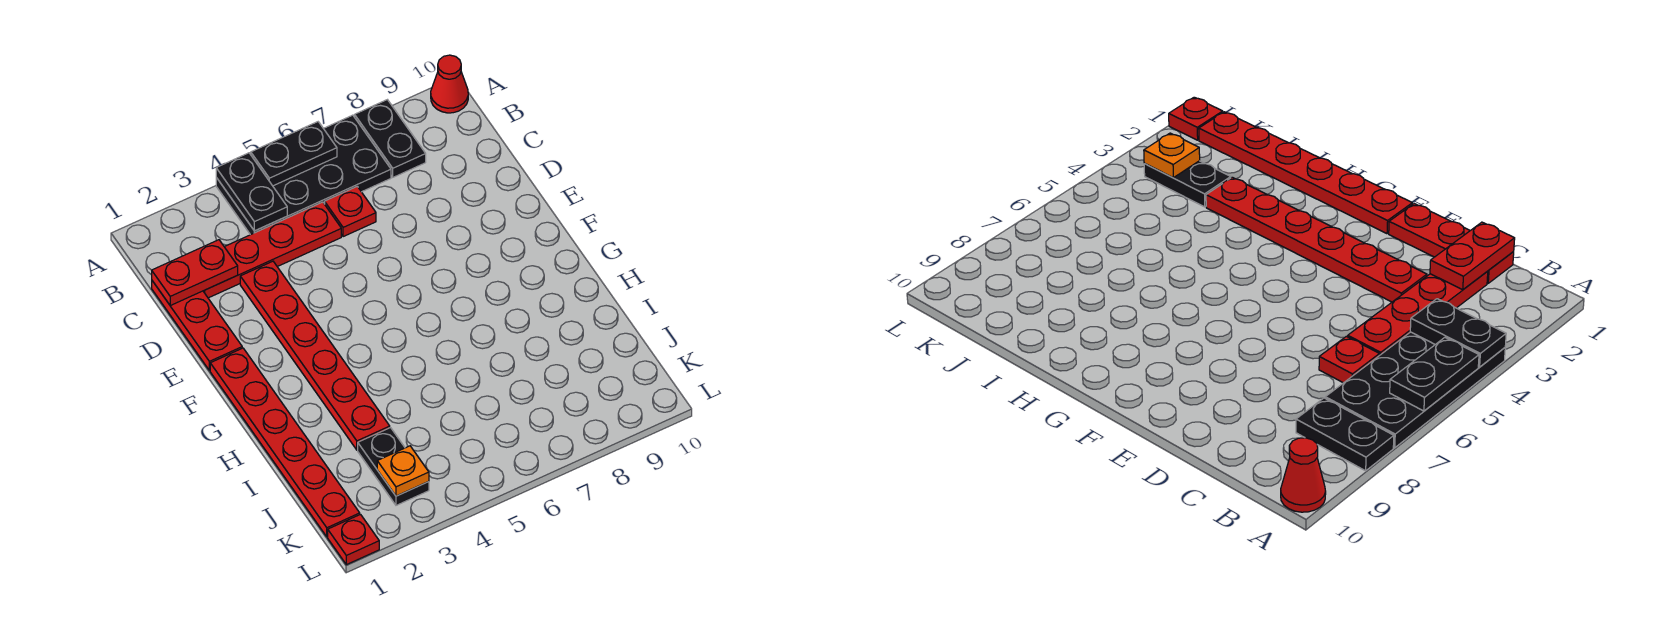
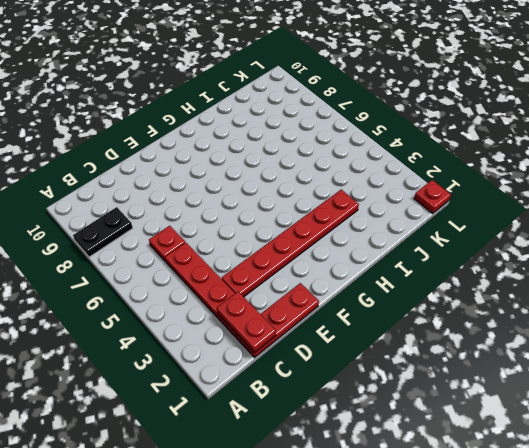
none -> black plate A4:B7 level 1
none -> red cone A10 level 1
none -> red plate F1:K1 level 1

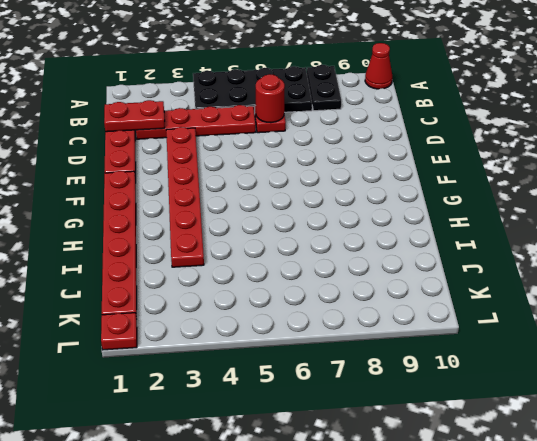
red round brick C6 level 2 -> none
none -> black plate J3:K3 level 1
none -> black plate A4:B4 level 2
none -> black plate A5:A6 level 2

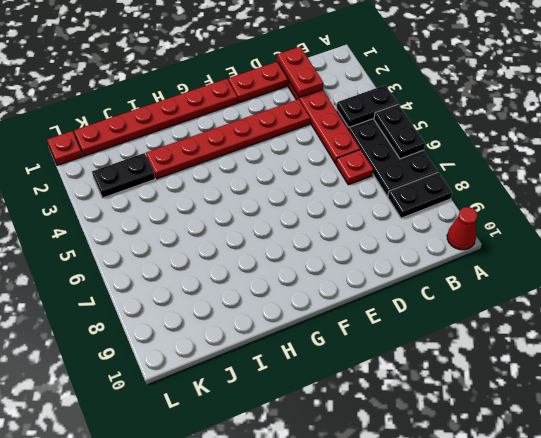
none -> orange plate K3 level 2

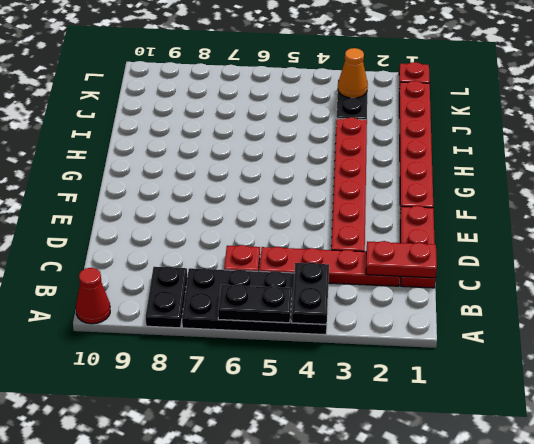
orange cone K3 level 2 -> orange plate K3 level 2

